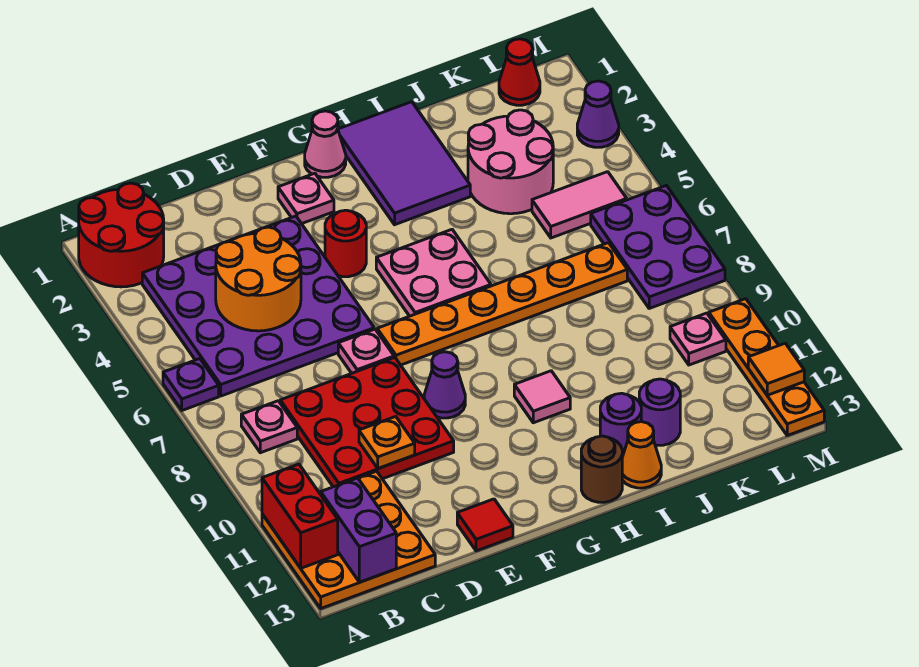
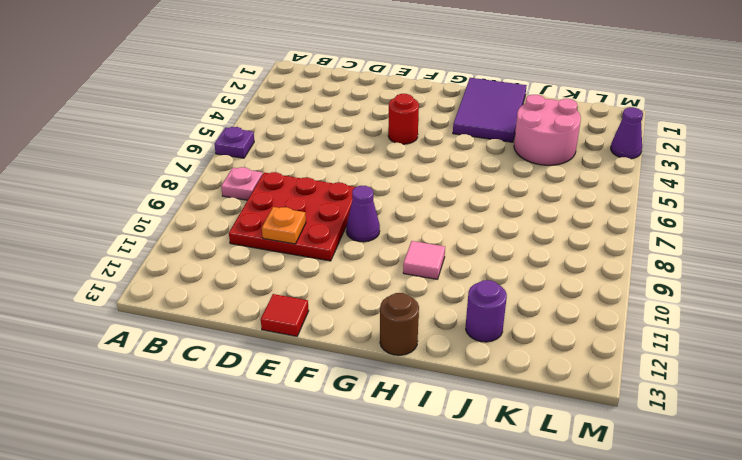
none -> red round brick A1:B2 level 1
none -> orange plate A11:C13 level 1
none -> purple plate B3:E6 level 1
none -> pink plate E7 level 1

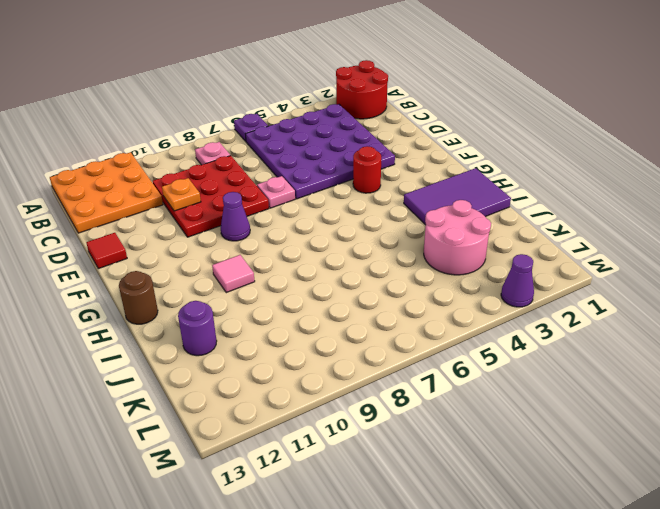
none -> pink plate F2 level 1
none -> orange plate F7:K7 level 1
none -> pink cone G1 level 1
none -> pink plate G5:H6 level 1

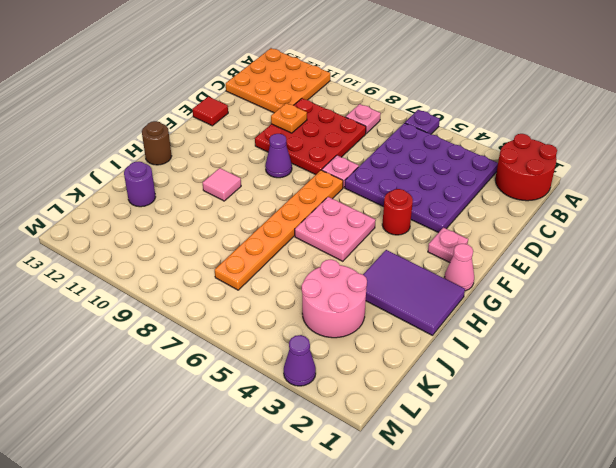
none -> purple round brick I12 level 1
none -> orange cone I13 level 1
none -> pink tile K5:L5 level 1
none -> red cone L1 level 1

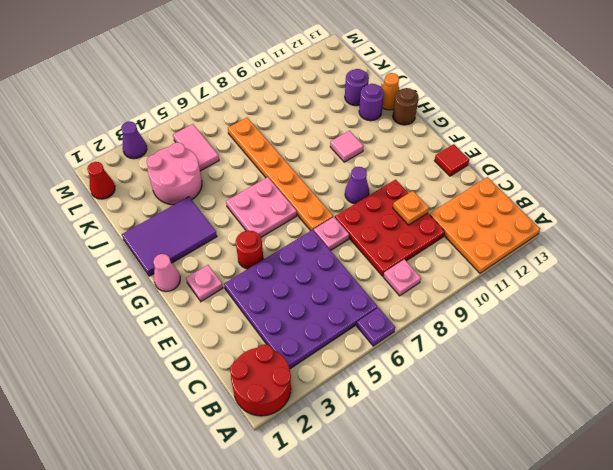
none -> purple plate L6:M8 level 1
none -> pink plate L10 level 1
none -> orange plate M10:M13 level 1
none -> red brick A11:A12 level 2

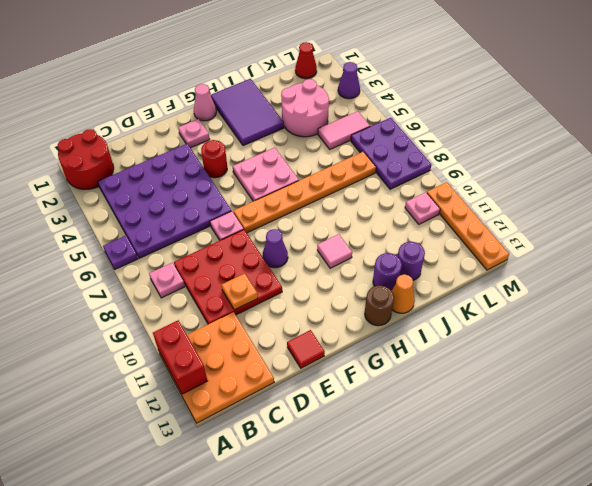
none -> purple brick B12:B13 level 2
none -> orange round brick C4:D5 level 2
none -> orange tile M12 level 2

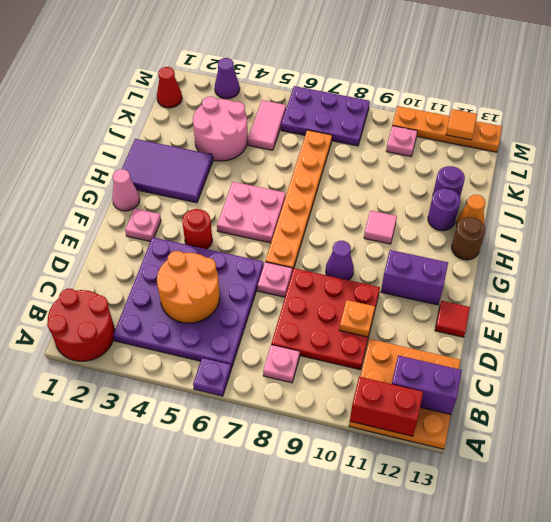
purple brick F11:F12 level 1 -> none

